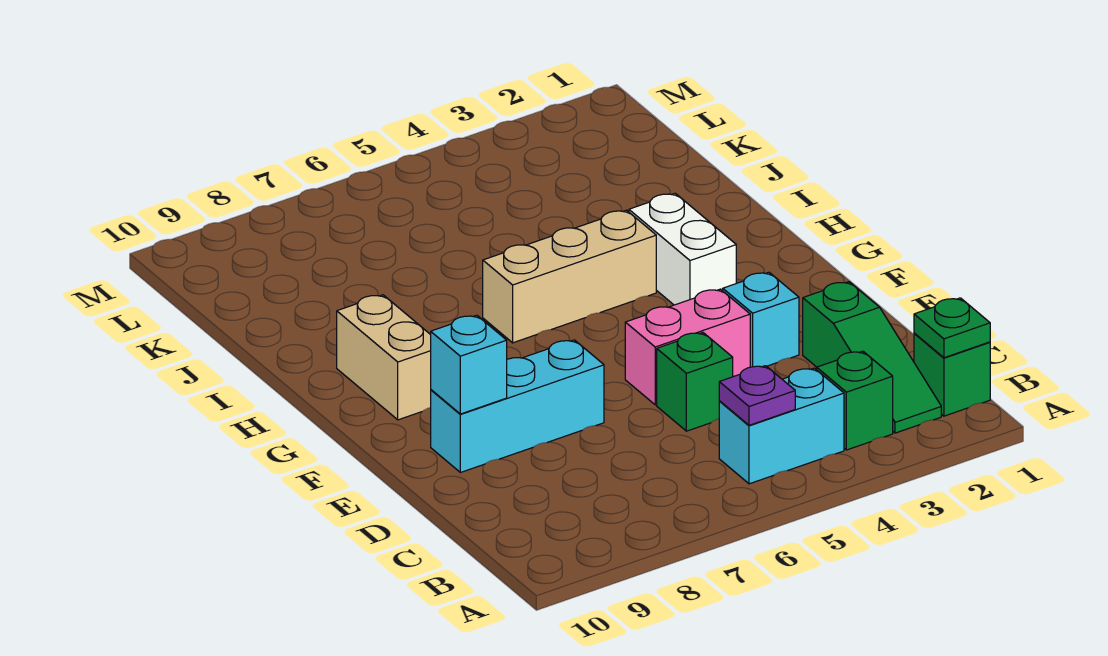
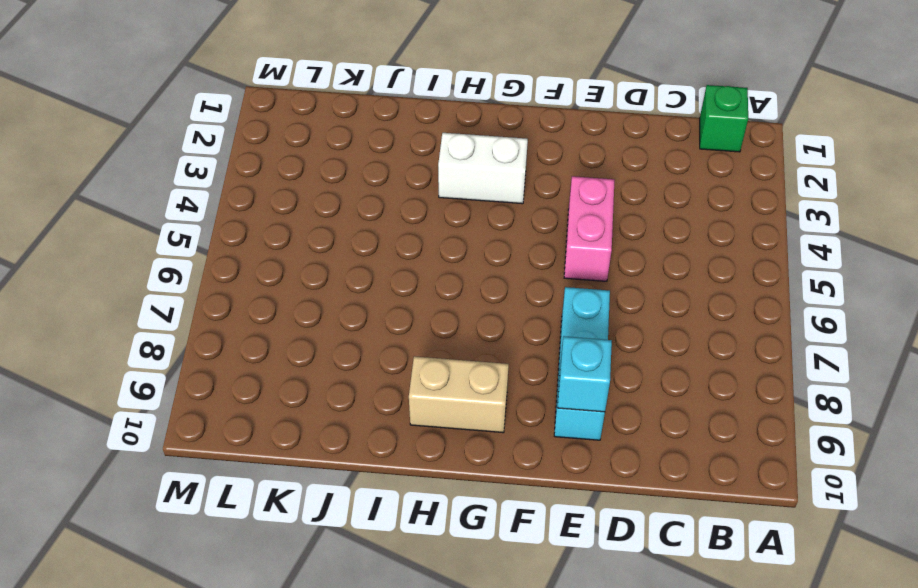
none -> green slope B2:D2 level 1 top D
none -> green brick B3 level 1
none -> cyan brick B4:B5 level 1

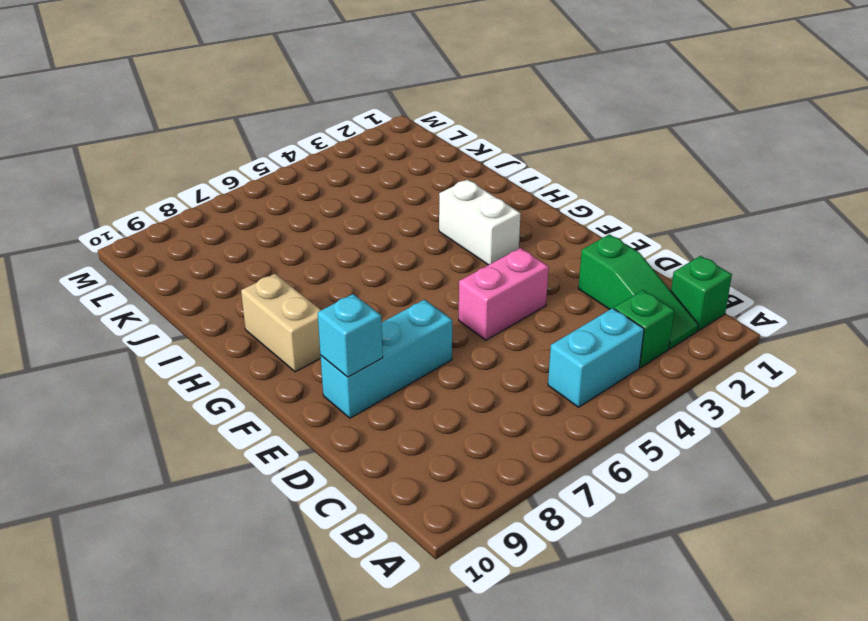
none -> green brick D5 level 1
none -> cyan brick E3 level 1
none -> tan brick H4:H6 level 1

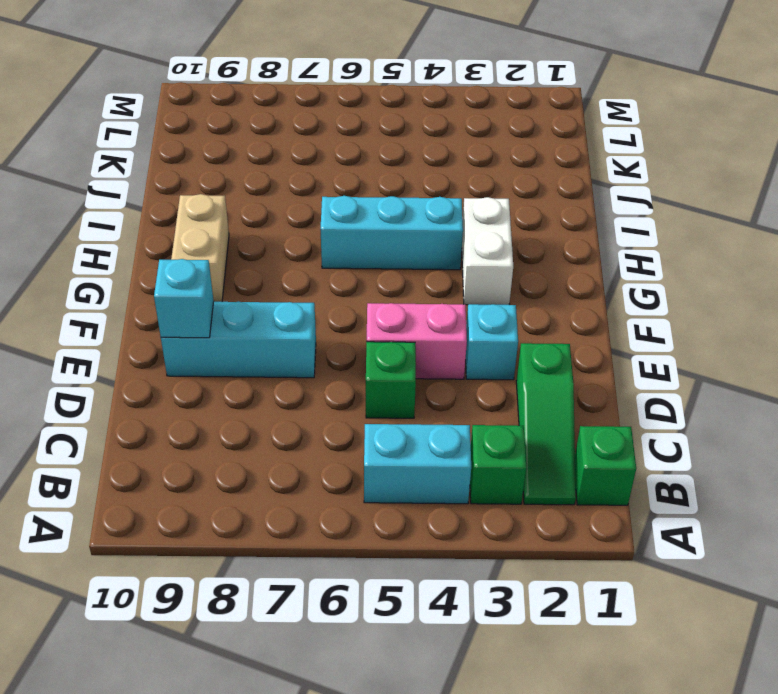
cyan brick H4:H6 level 1 -> tan brick H4:H6 level 1
none -> green plate B1 level 2
none -> purple plate B5 level 2

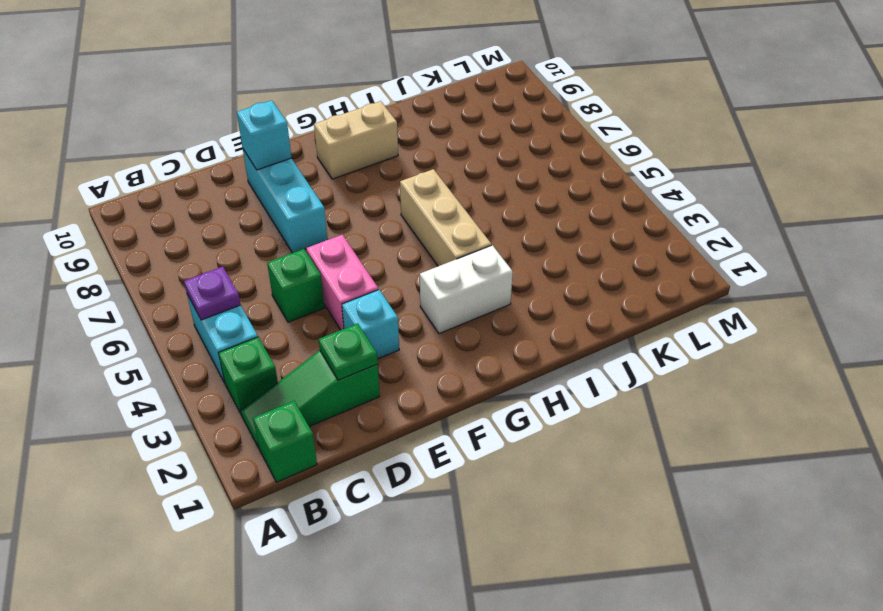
green plate D2 level 2 -> green plate B1 level 2

